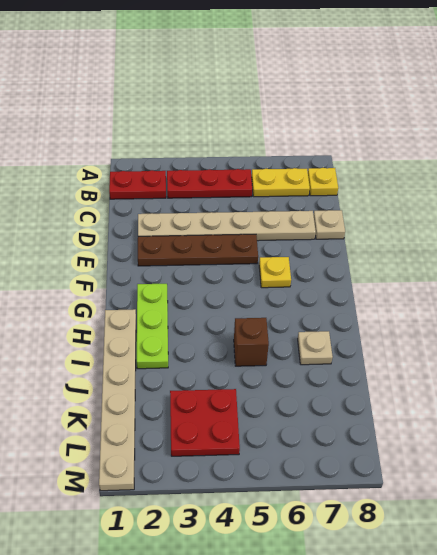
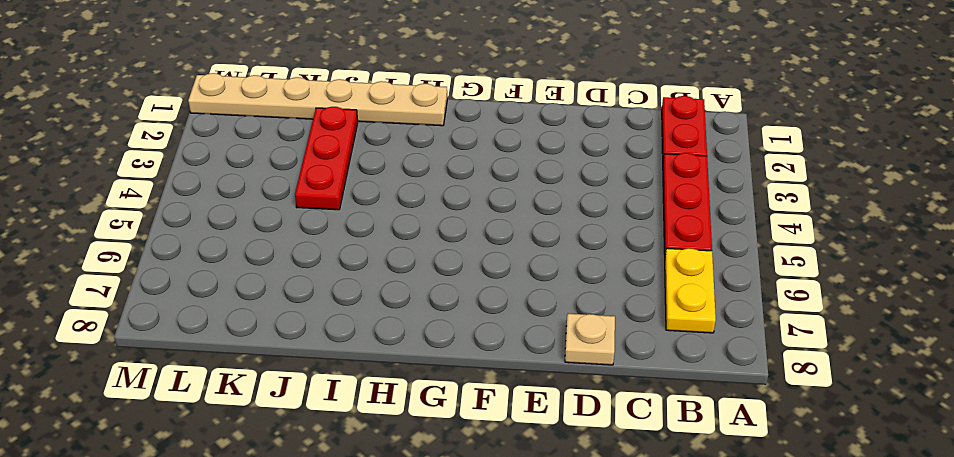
red plate J2:J4 level 1 -> none
none -> yellow plate B8 level 1
none -> tan plate D2:D7 level 1
none -> brown plate E2:E5 level 1

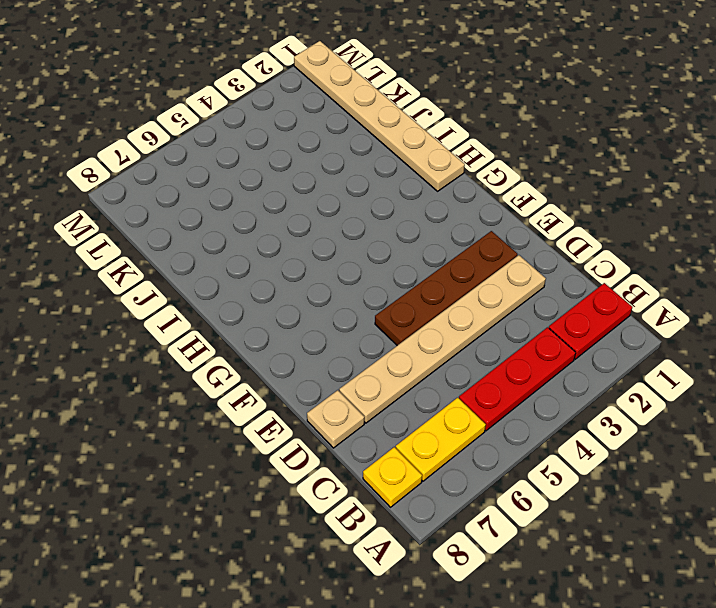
none -> yellow plate F6 level 1
none -> lime plate G2:I2 level 1
none -> brown brick I5 level 1

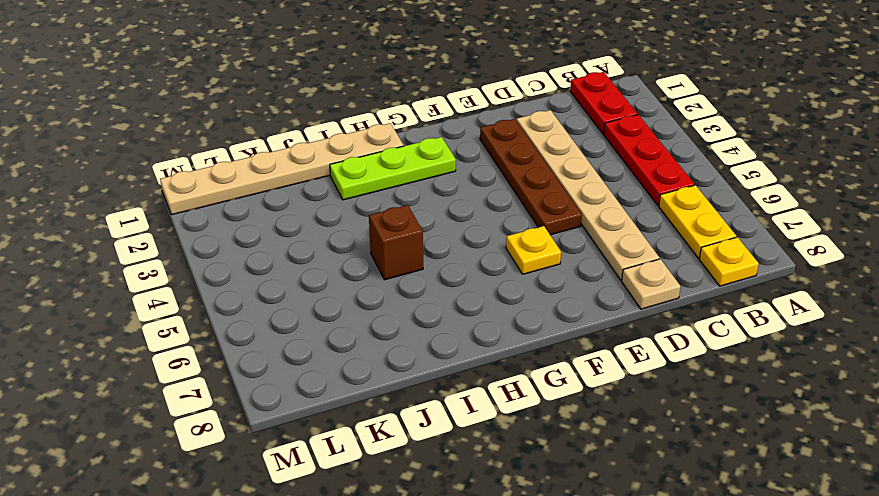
none -> tan plate I7 level 1
none -> red plate K3:L4 level 1

